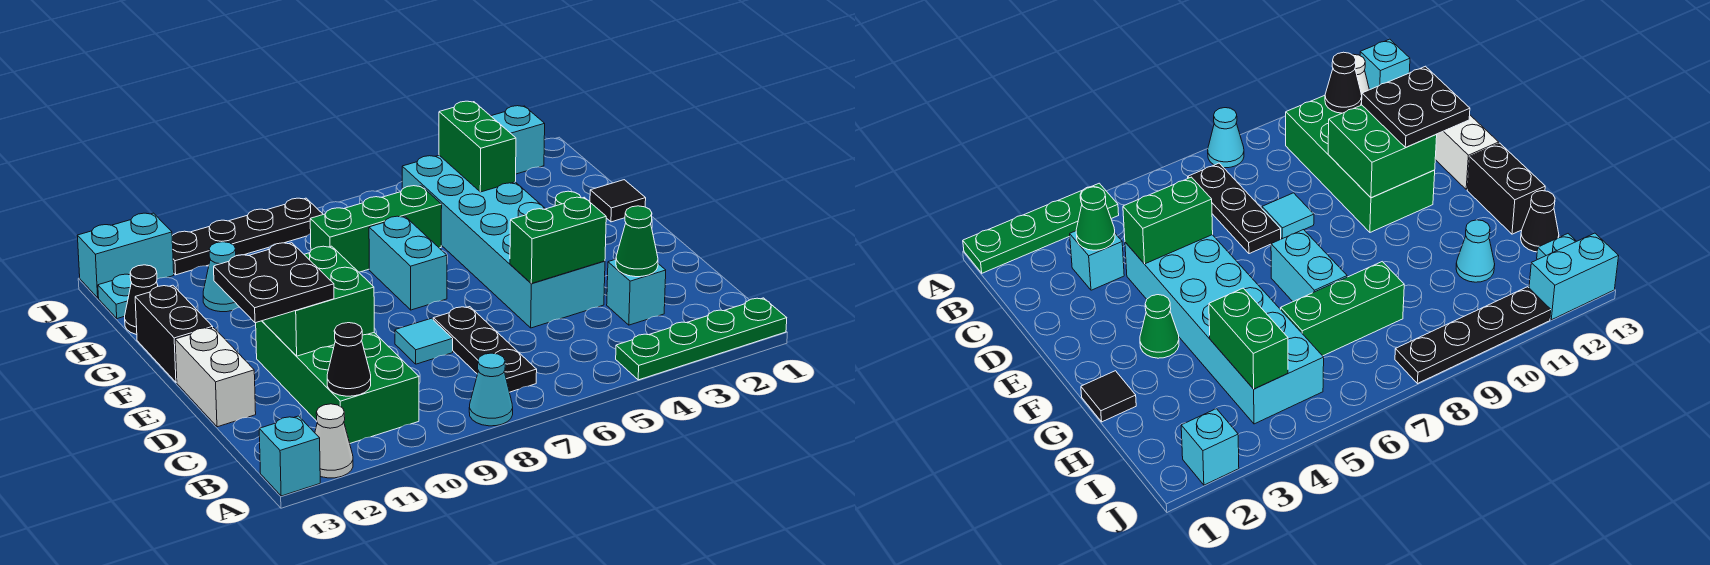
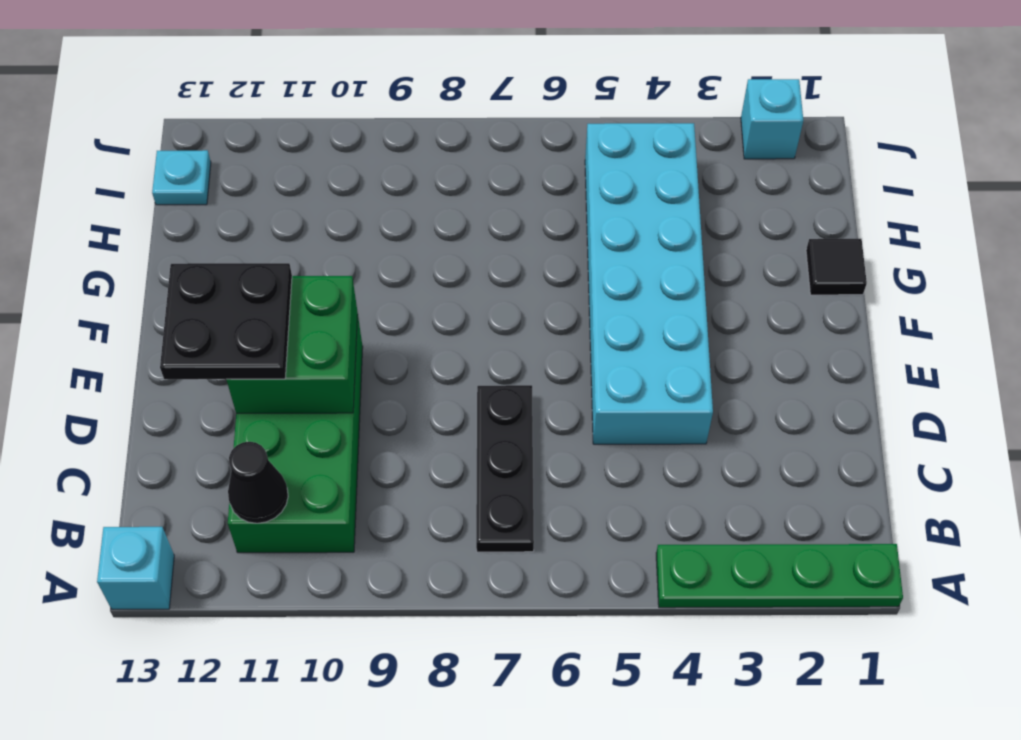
none -> cyan cone A8 level 1
none -> white cone A12 level 1
none -> cyan brick C3 level 1

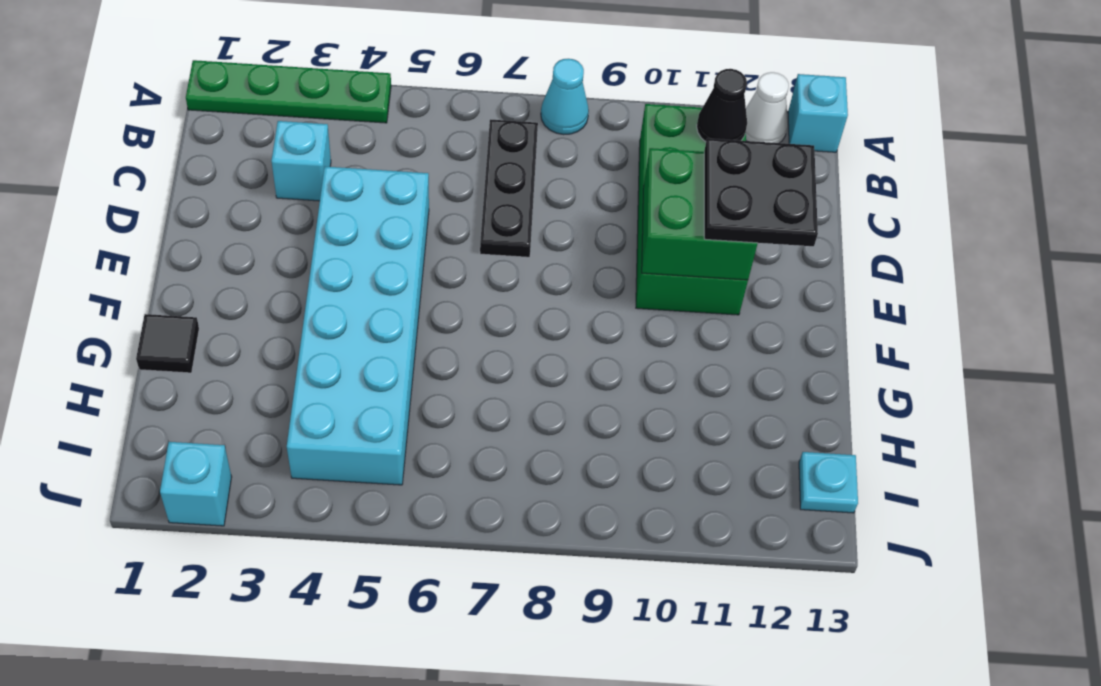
none -> cyan tile D8 level 1
none -> white brick D13:E13 level 1
none -> green cone F3 level 1

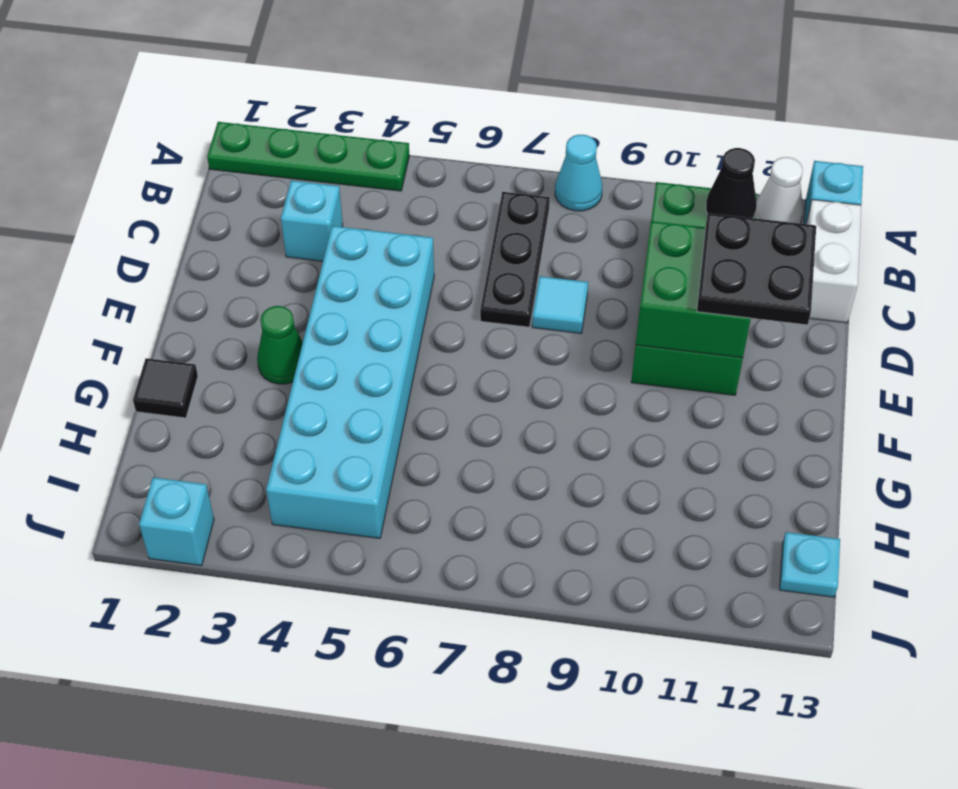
white brick B13:C13 level 1 -> white brick D13:E13 level 1
none -> cyan brick F7:G7 level 1
none -> black brick F13:G13 level 1
none -> green brick H6:H8 level 1

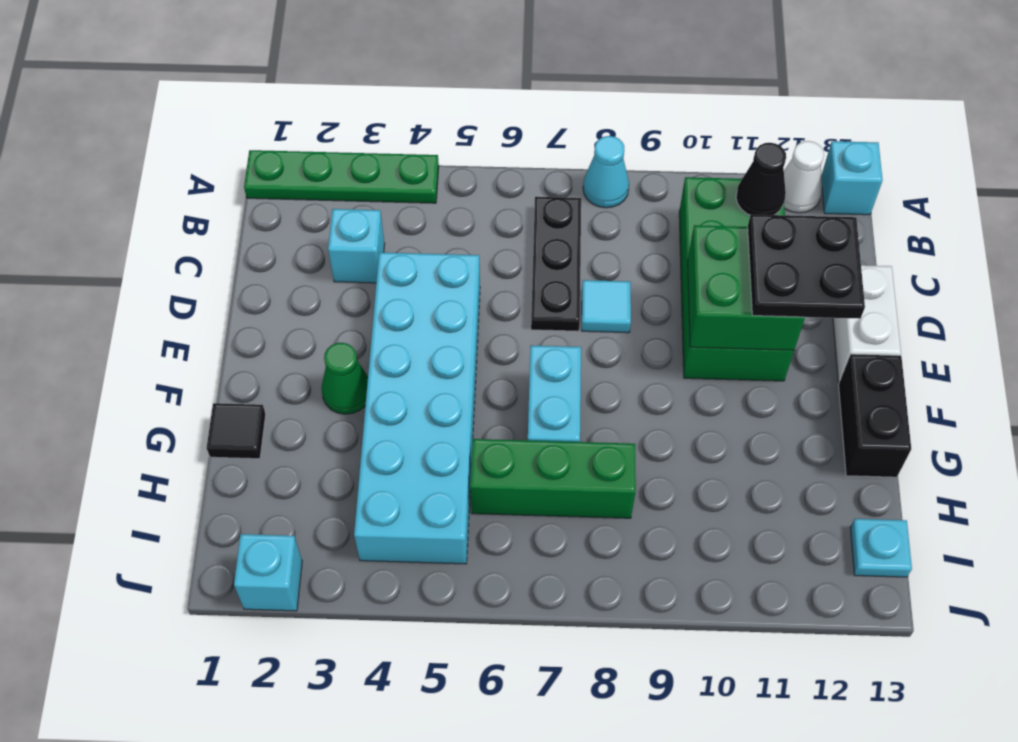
none -> cyan cone H11 level 1
none -> black cone H13 level 1
none -> black plate J8:J11 level 1

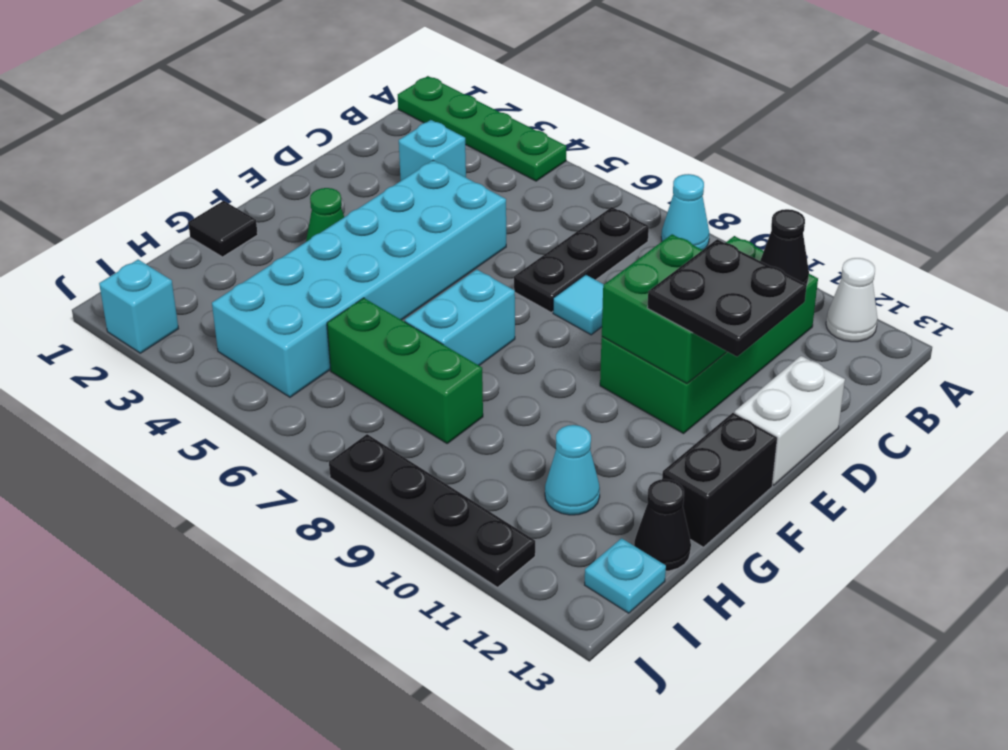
none -> cyan brick A13 level 1
none -> cyan brick J12:J13 level 1
none -> green cone C3 level 2

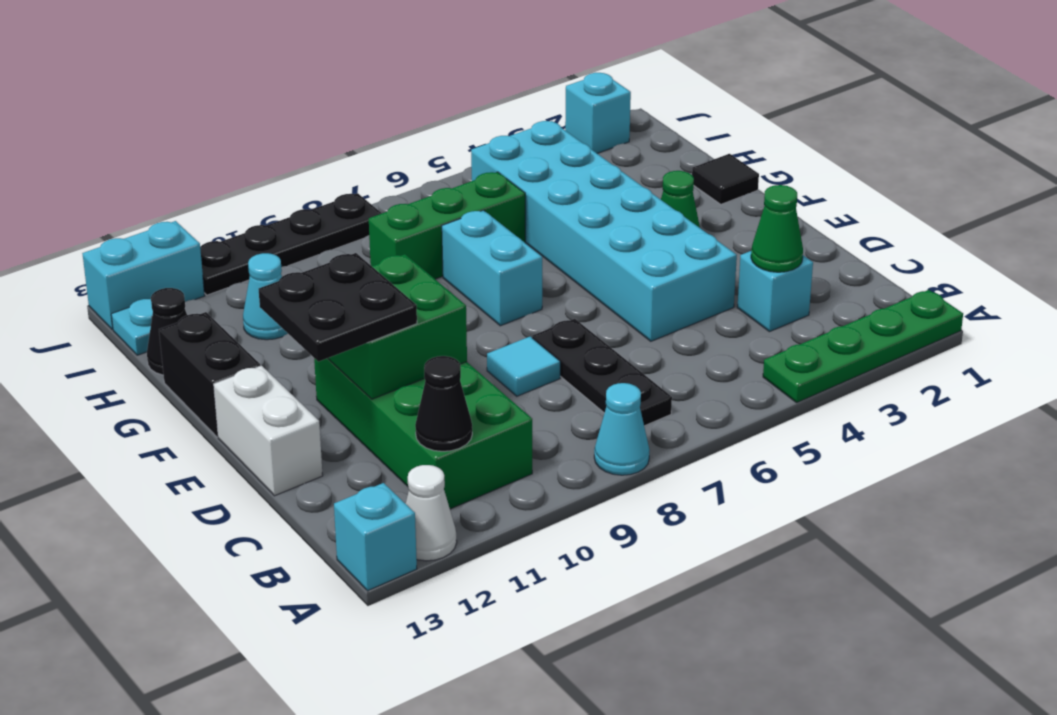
none -> green brick D4:D5 level 2
none -> green brick H4:I4 level 2

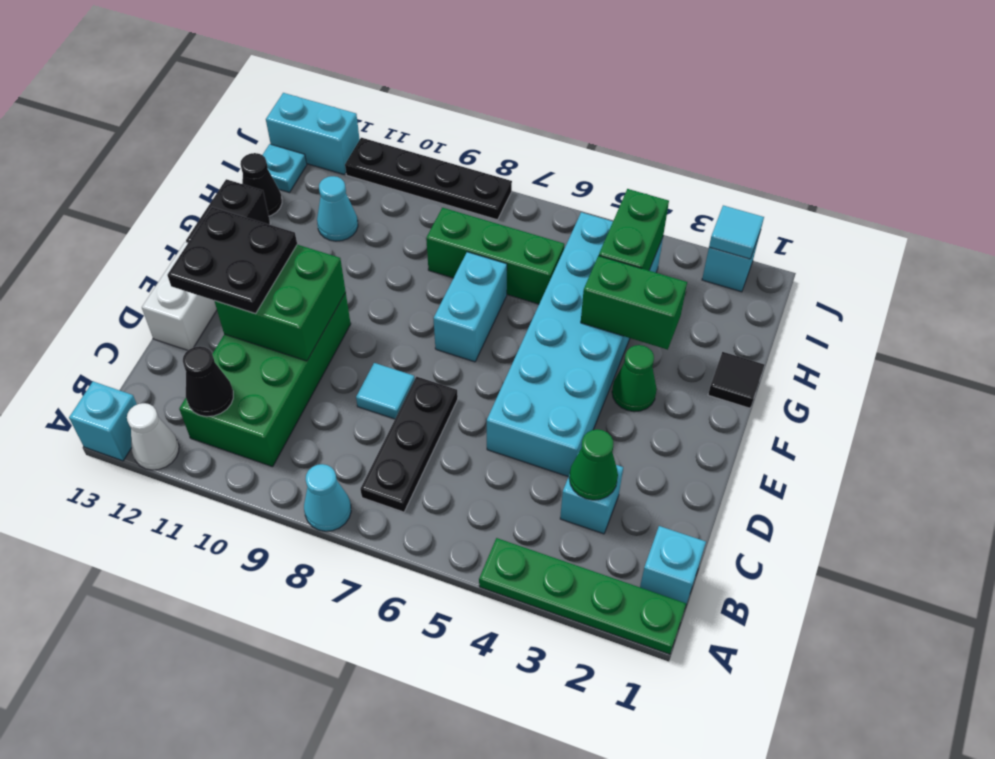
cyan brick B1 level 1 -> none
green brick G3:G4 level 2 -> green brick D4:D5 level 2
cyan tile J2 level 2 -> none

